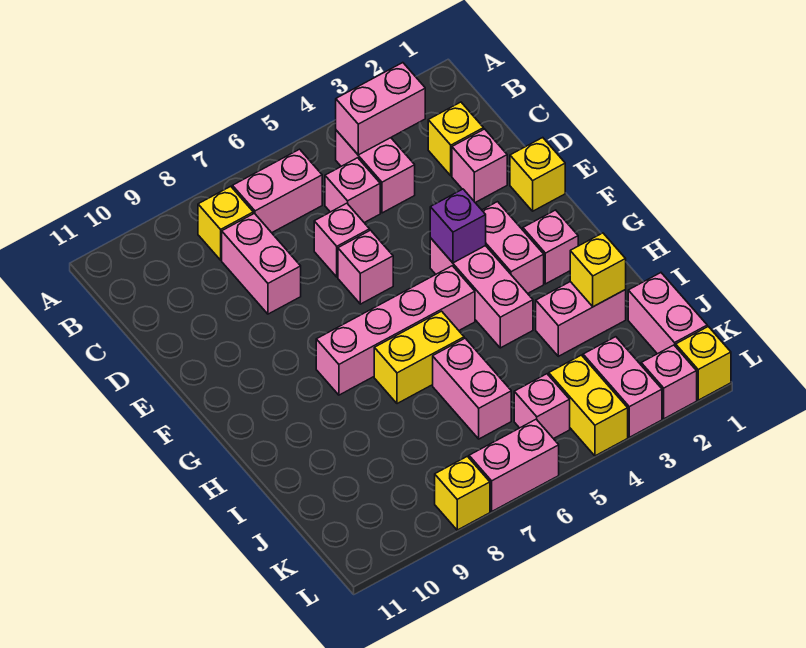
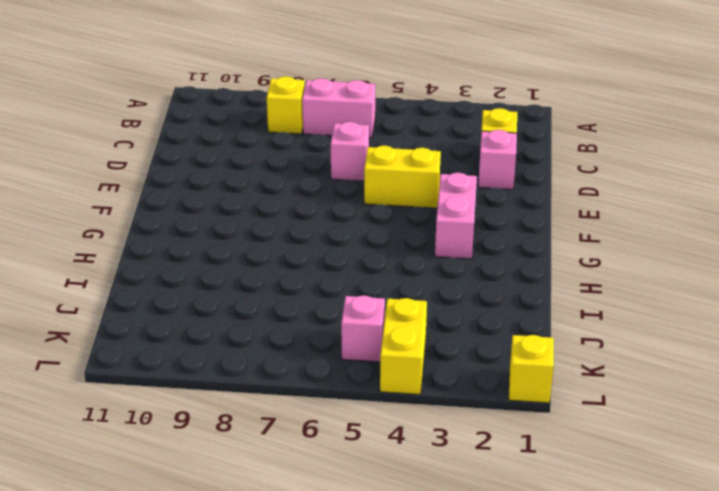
yellow brick E4:E5 level 1 -> yellow brick H6:H7 level 1
none -> pink brick B4:C4 level 1
none -> pink brick C5 level 1
none -> pink brick C8:D8 level 1

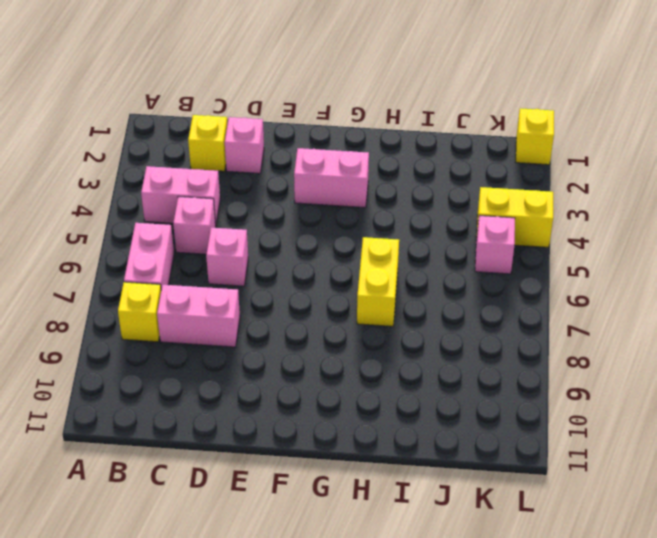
none -> yellow brick E1 level 1
none -> pink brick E6 level 1
none -> pink brick F4:H4 level 1

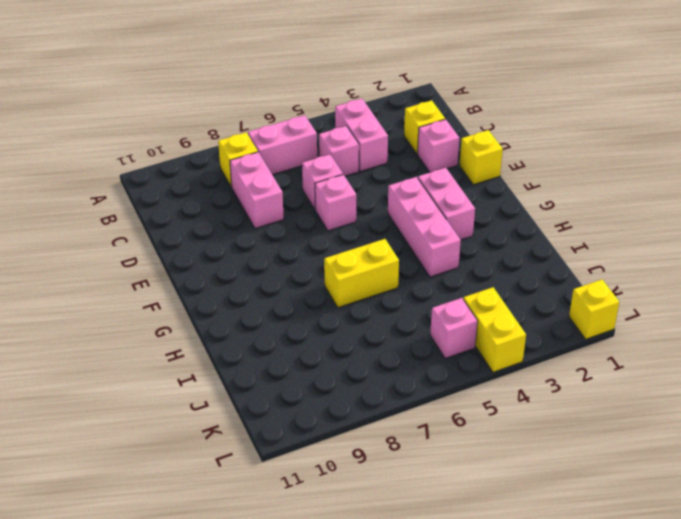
none -> pink brick G2 level 1
none -> pink brick G5:G8 level 1
none -> pink brick I2:I3 level 1

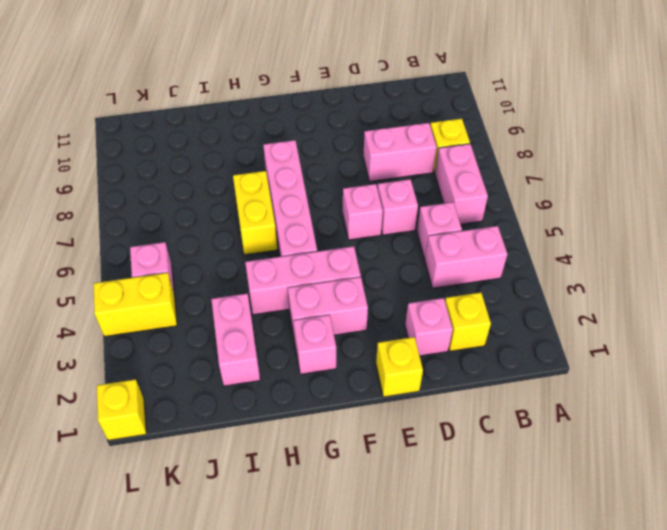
none -> pink brick I6:J6 level 1
none -> pink brick J1:K1 level 1
none -> pink brick K3:L3 level 1

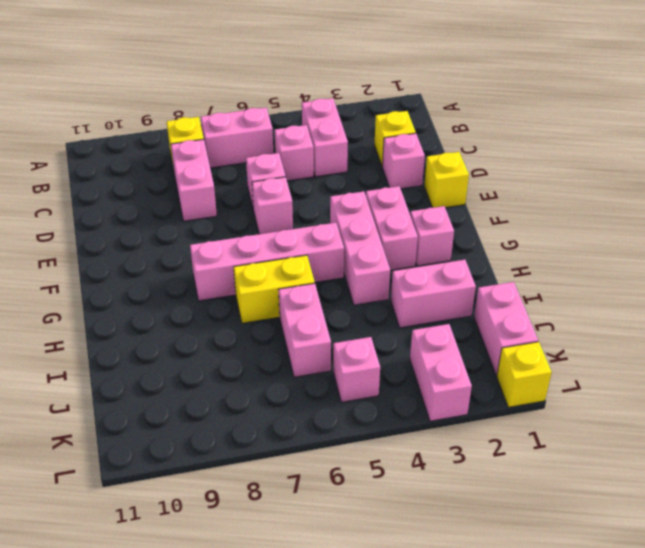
none -> yellow brick K4:L4 level 1
none -> pink brick L2 level 1
none -> pink brick L6:L7 level 1

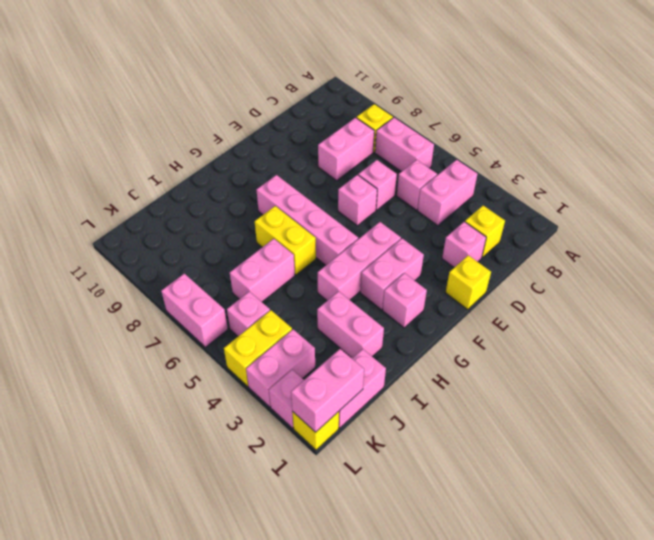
pink brick K1:L1 level 2 -> pink brick B3:B4 level 2
none -> yellow brick L8 level 1
none -> purple brick F4 level 2
none -> yellow brick I2 level 2

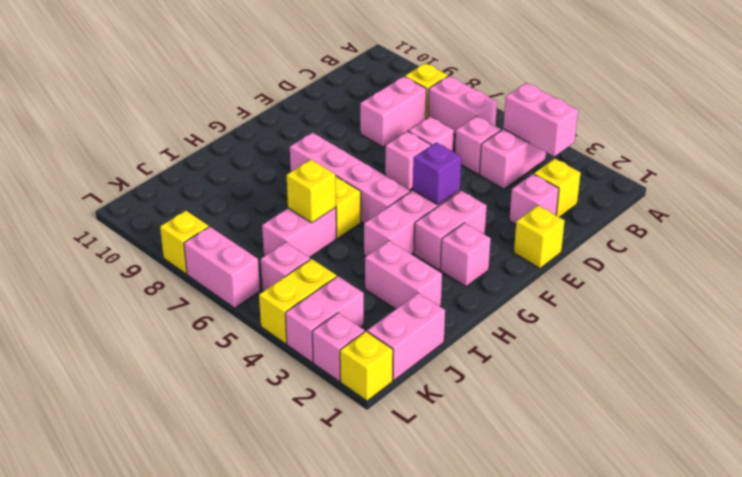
yellow brick I6 level 2 -> yellow brick I2 level 2

